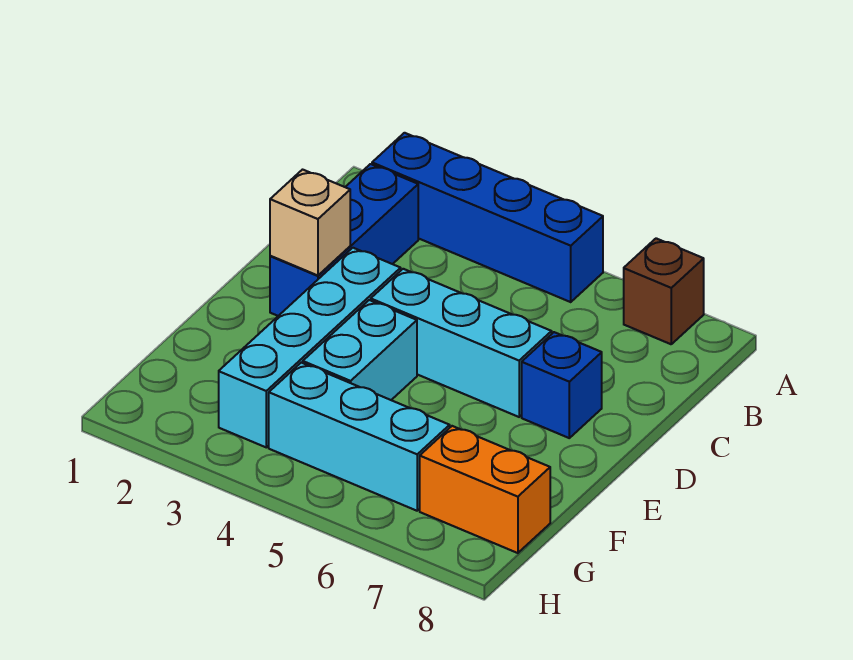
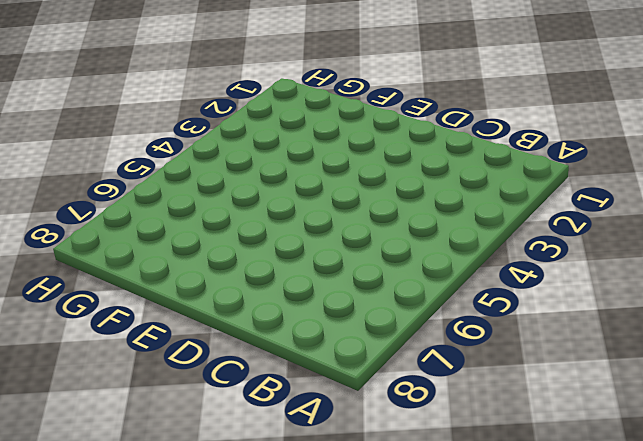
none -> blue brick A2:A5 level 1
none -> brown brick A7 level 1

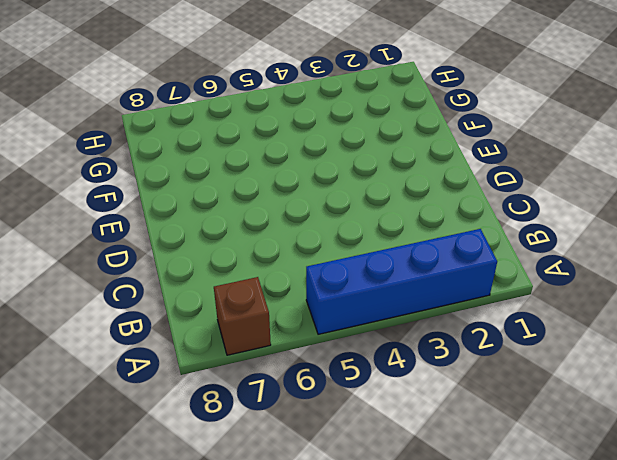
none -> blue brick B2:D2 level 1
none -> cyan brick D3:G3 level 1

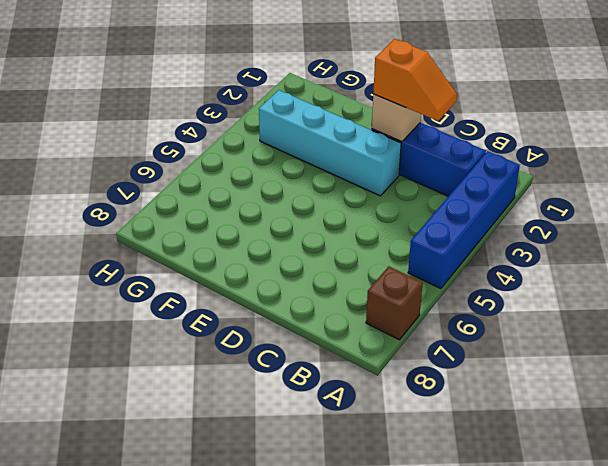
orange slope C2:D2 level 3 top D -> none
none -> cyan brick D4:D6 level 1
none -> blue brick D7 level 1

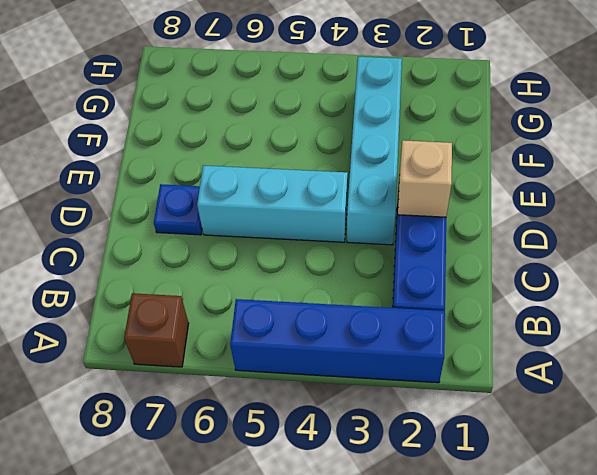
blue plate D7 level 1 -> blue brick D7 level 1
none -> cyan brick E4:F4 level 1
none -> cyan brick G4:G6 level 1

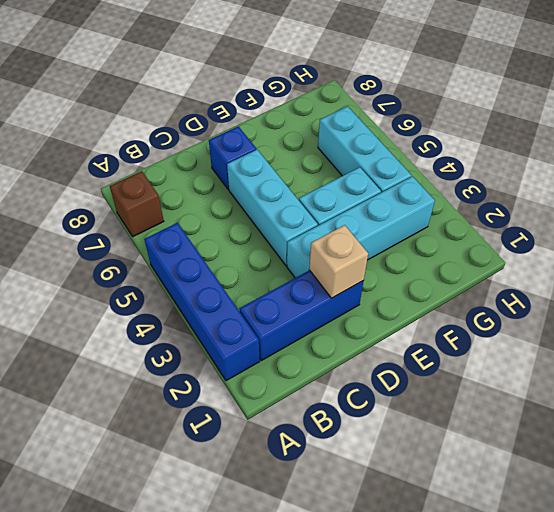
none -> orange brick G7:G8 level 1

